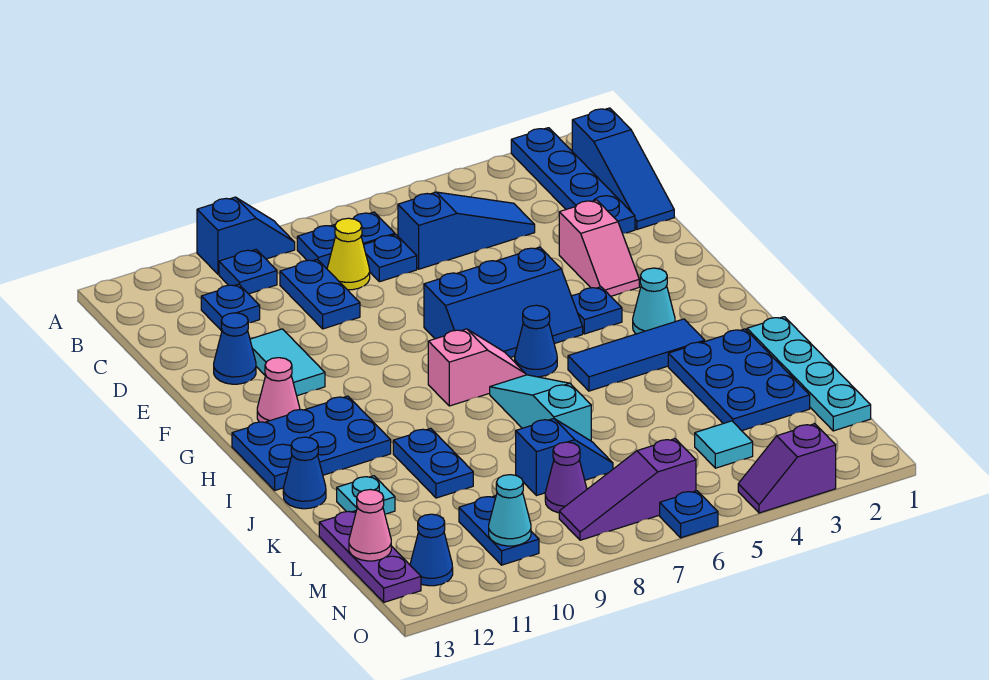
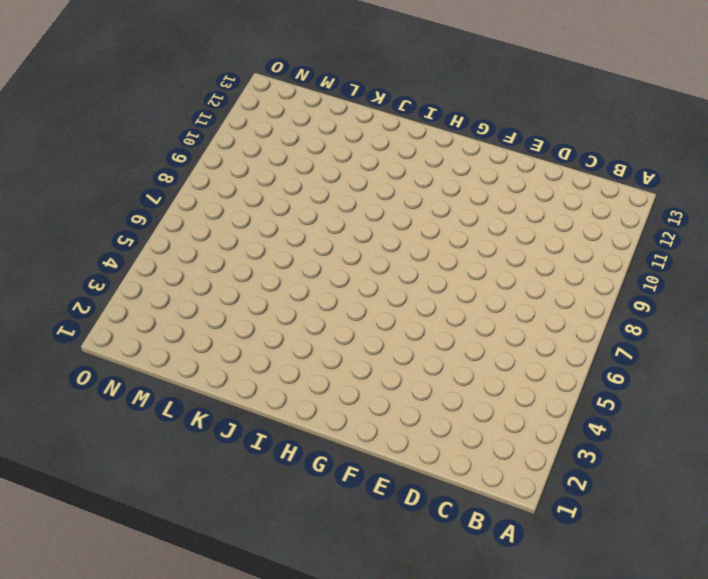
none -> blue plate A2:D2 level 1
none -> blue slope A9:A10 level 1 top 10
none -> blue slope B1:D1 level 1 top B
none -> blue plate B7:B8 level 1

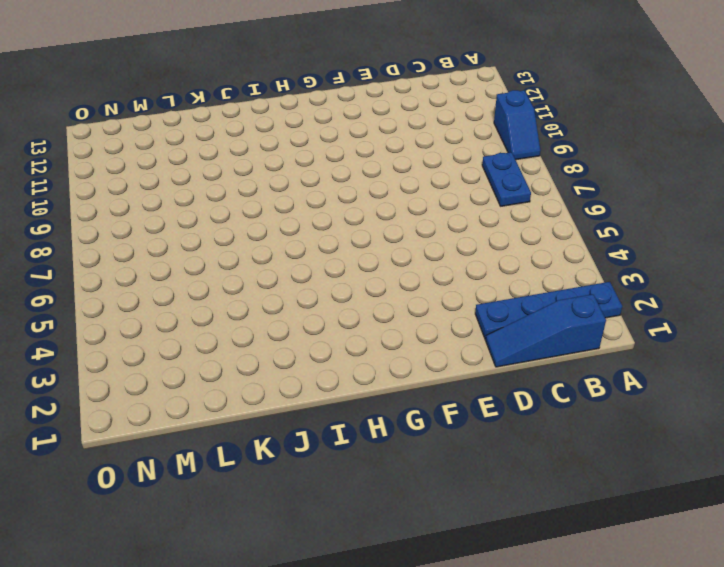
none -> blue plate B10 level 1
none -> blue slope C4:C6 level 1 top 6
none -> blue plate C7 level 1
none -> yellow cone C8 level 1

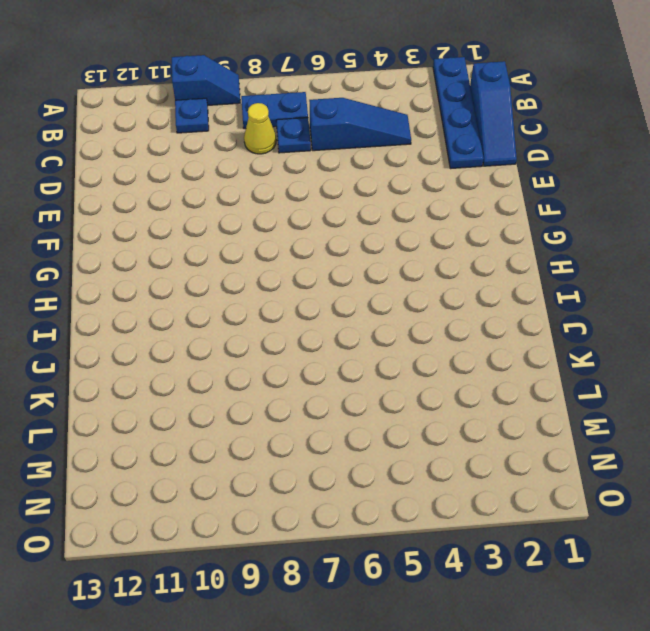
none -> blue plate C9:D9 level 1
none -> blue plate C11 level 1
none -> pink slope E3:F3 level 1 top E
none -> cyan tile E11:F11 level 1

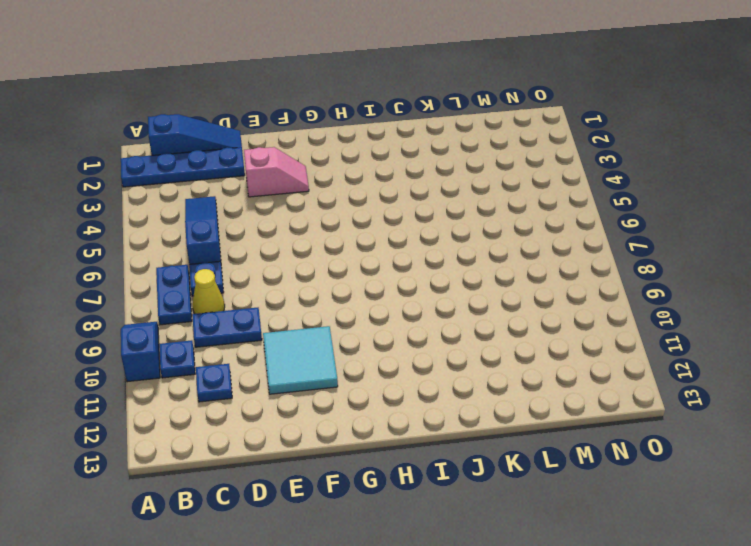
cyan tile E10:F11 level 1 -> cyan tile E11:F11 level 1
none -> blue cone E12 level 1
none -> blue slope F5:G7 level 1 top F
none -> blue plate G4 level 1
none -> pink cone G12 level 1

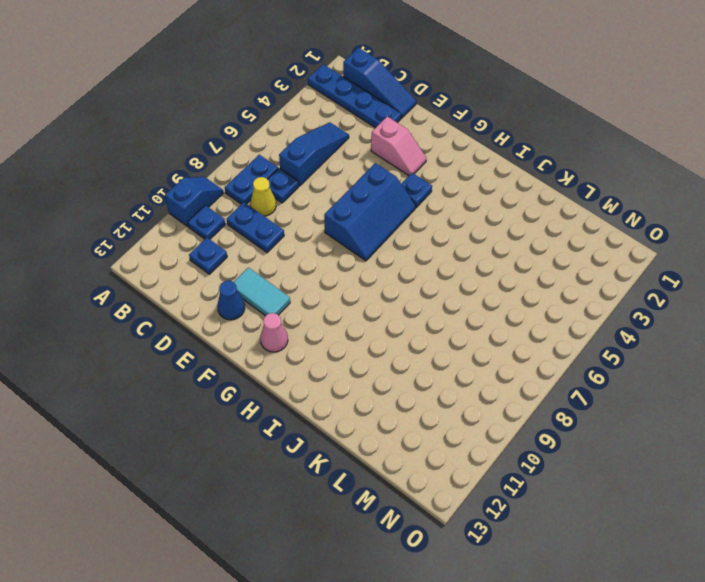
none -> cyan cone H3 level 1
none -> blue cone H6 level 1
none -> pink slope H7:H8 level 1 top 8
none -> blue plate H11:I13 level 1

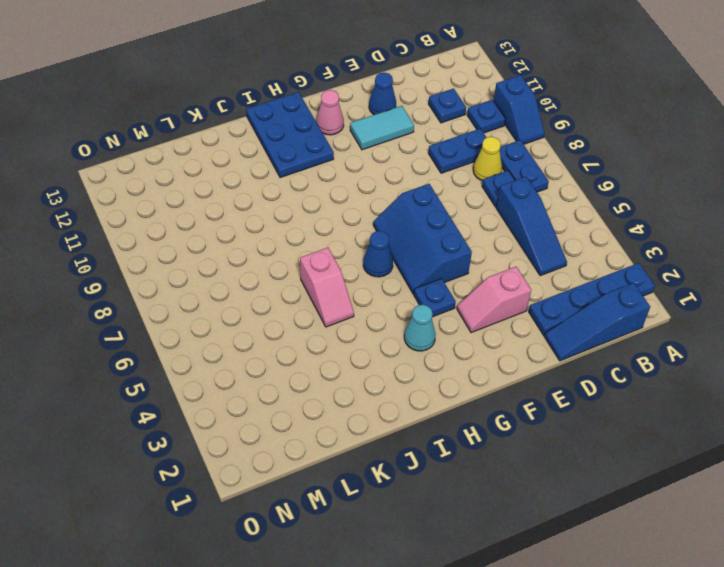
pink slope J5:J6 level 1 top 6 -> pink slope H7:H8 level 1 top 8
none -> blue tile I3:I5 level 1
none -> cyan slope I7:K7 level 1 top K
none -> cyan plate J1:M1 level 1
none -> blue plate J2:L3 level 1

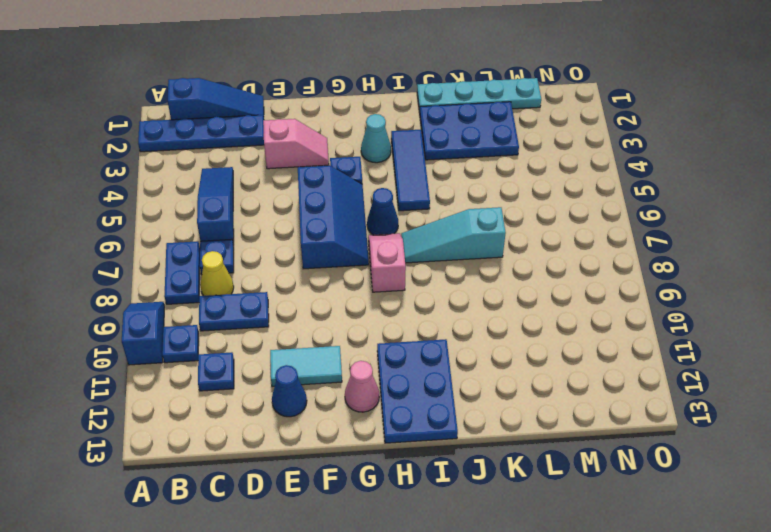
none -> blue plate J10:K10 level 1
none -> blue cone J13 level 1
none -> cyan plate K12 level 1
none -> blue slope L7:L8 level 1 top 8

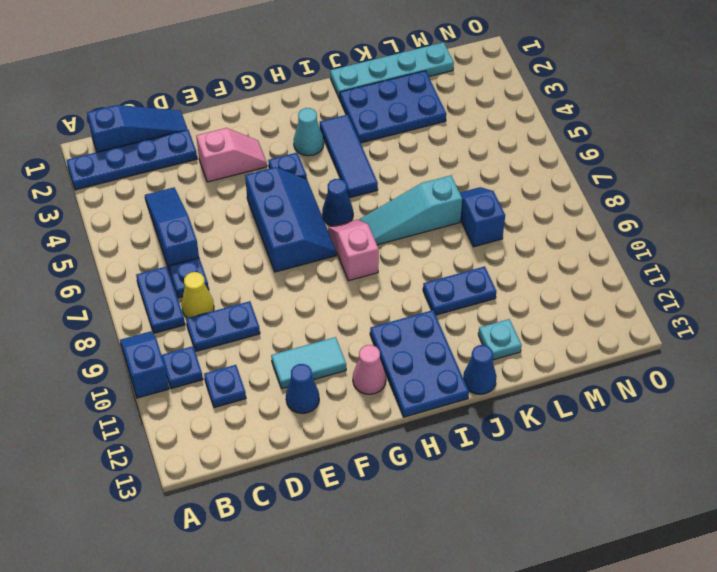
none -> purple plate L13:N13 level 1
none -> cyan tile M4 level 1
none -> purple cone M8 level 1
none -> blue plate M10:N10 level 1

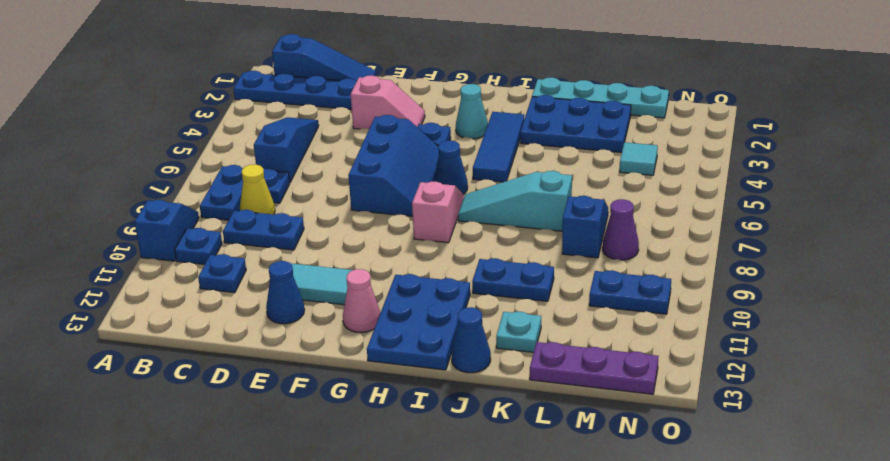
none -> purple slope N6:N8 level 1 top 6
none -> blue cone N12 level 1
none -> purple slope O3:O4 level 1 top 3
none -> blue plate O6 level 1

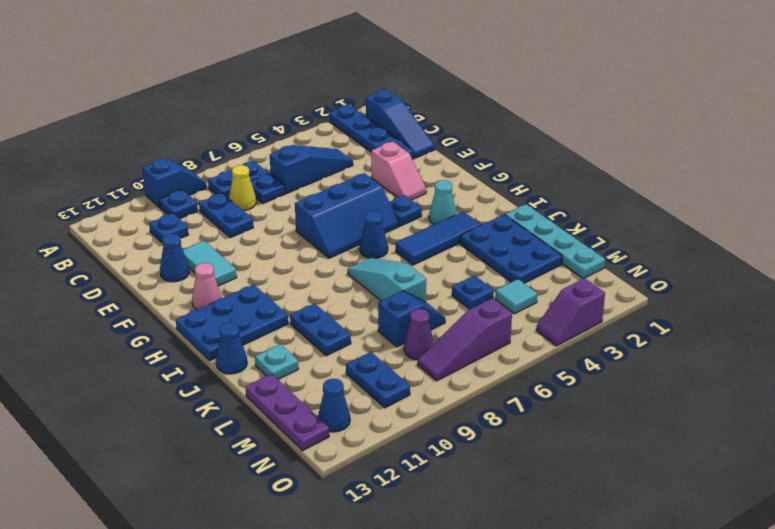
blue plate L5 level 1 -> blue plate O6 level 1
none -> pink slope H7:H8 level 1 top 8
none -> pink cone M13 level 2
none -> cyan cone N10 level 2

